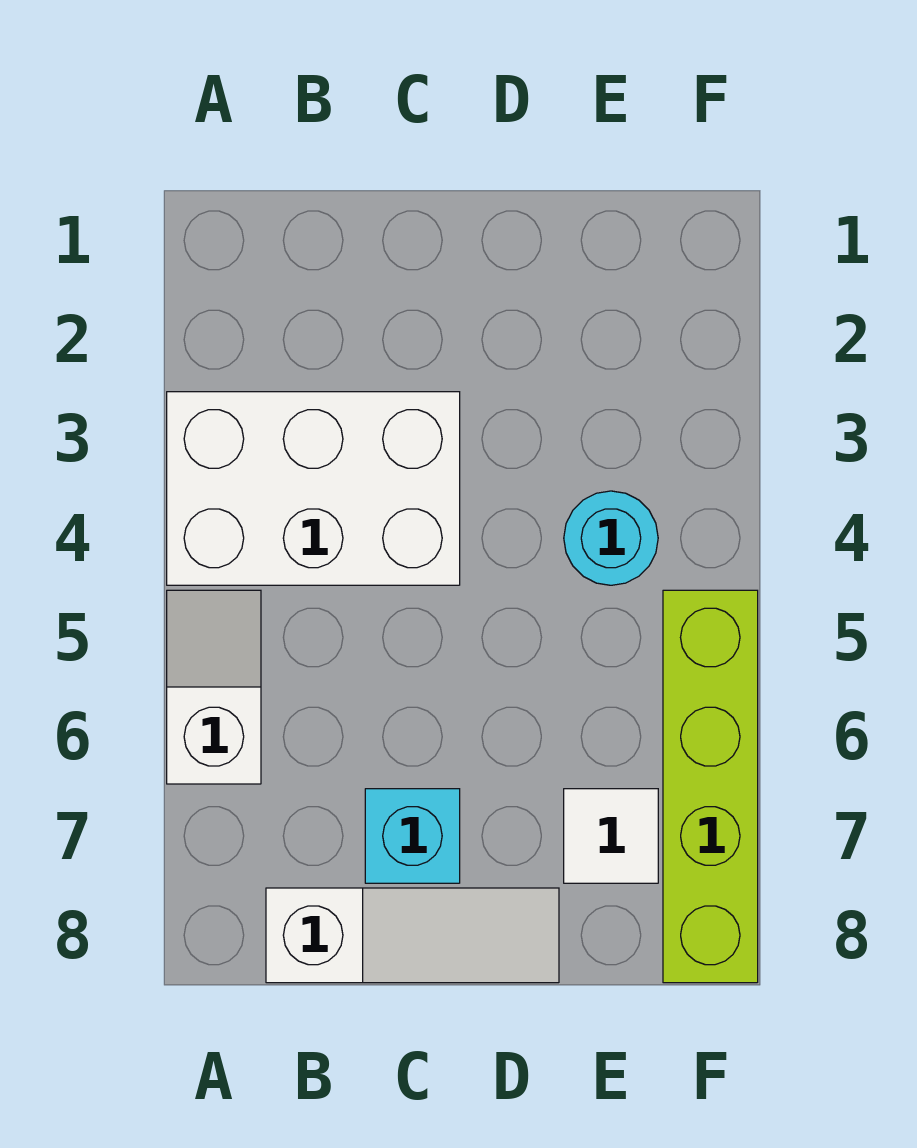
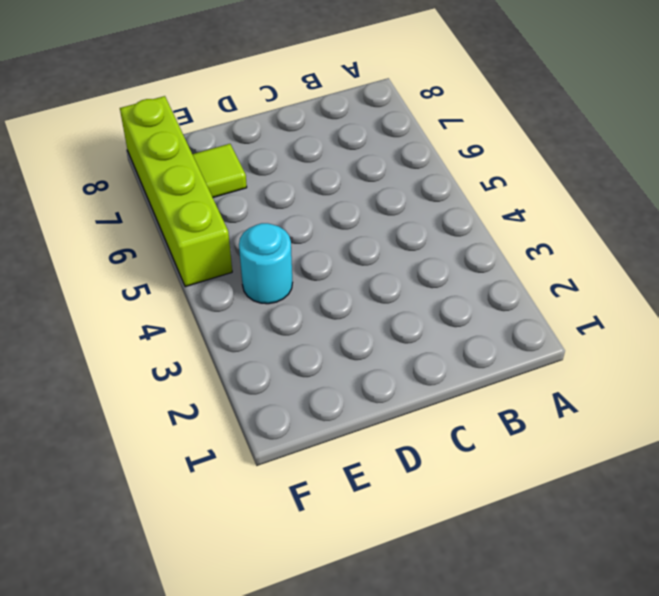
lime tile E7 level 1 -> white tile E7 level 1
none -> white brick A3:C4 level 1
none -> white slope A5:A6 level 1 top 6

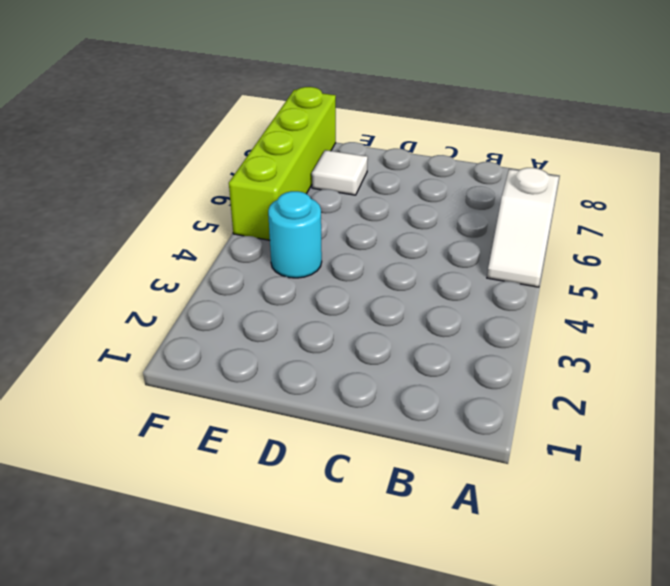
none -> white brick A3:C4 level 1
none -> white slope B8:D8 level 1 top B

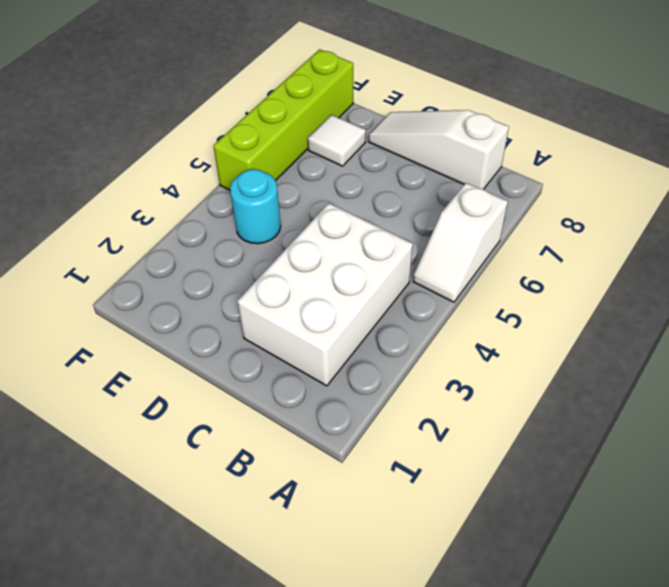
white brick B2:C4 level 1 -> white brick A3:C4 level 1
none -> cyan brick C7 level 1

